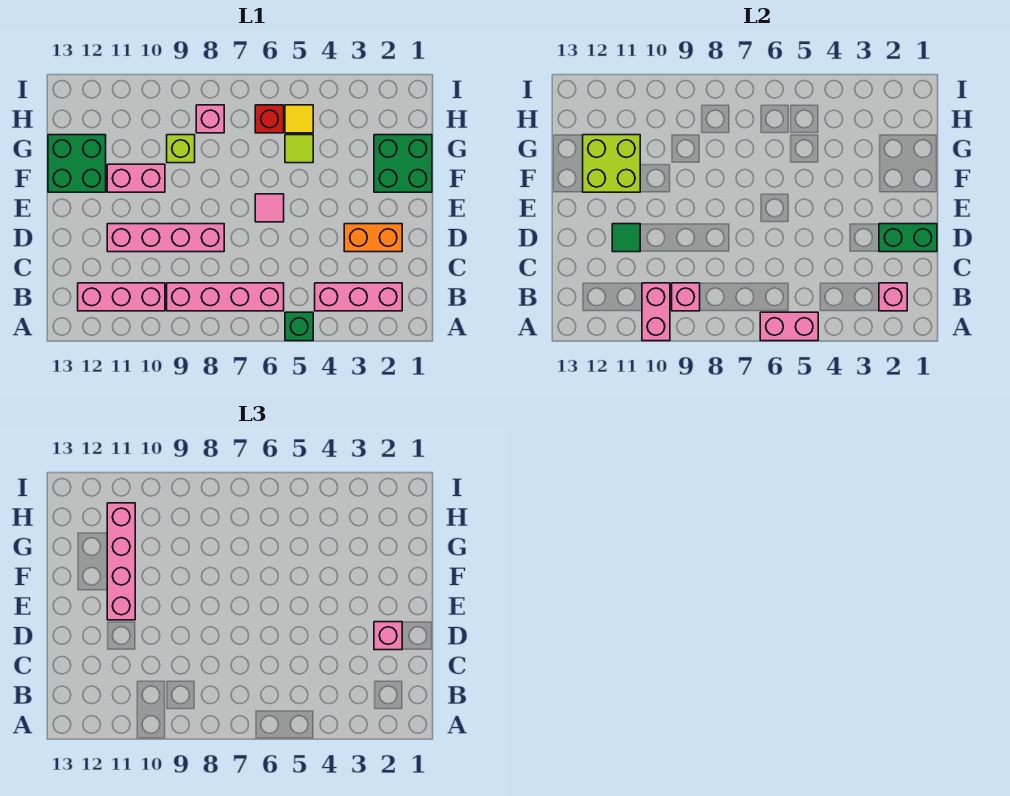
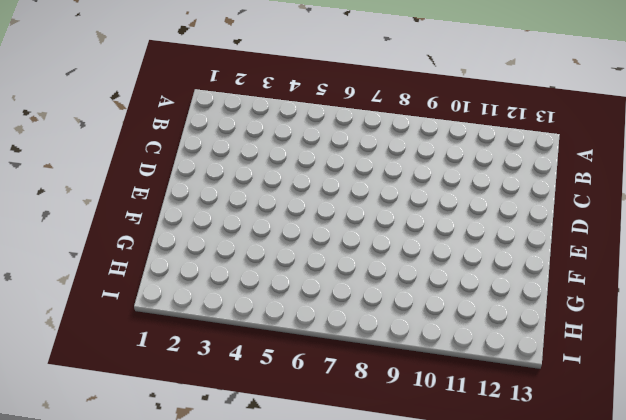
none -> green brick A5 level 1
none -> pink brick B2:B4 level 1
none -> pink brick B6:B9 level 1

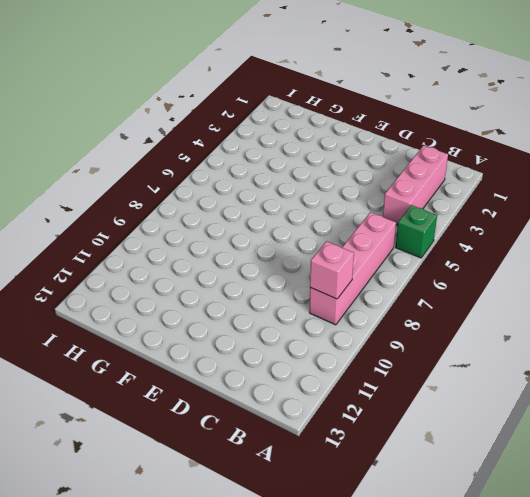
none -> pink brick B10:B12 level 1
none -> orange brick D2:D3 level 1
none -> pink brick D8:D11 level 1

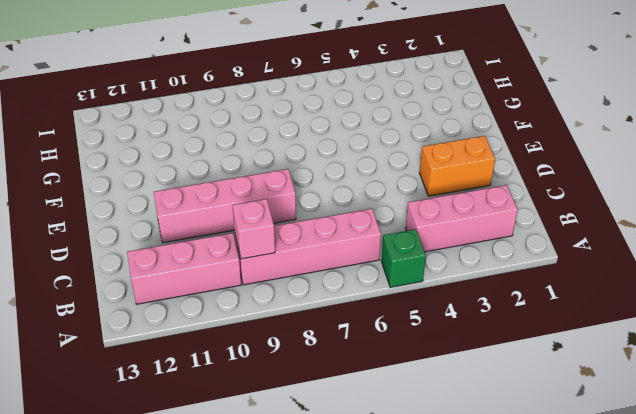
none -> pink tile E6 level 1
none -> green brick F1:G2 level 1
none -> pink brick F10:F11 level 1

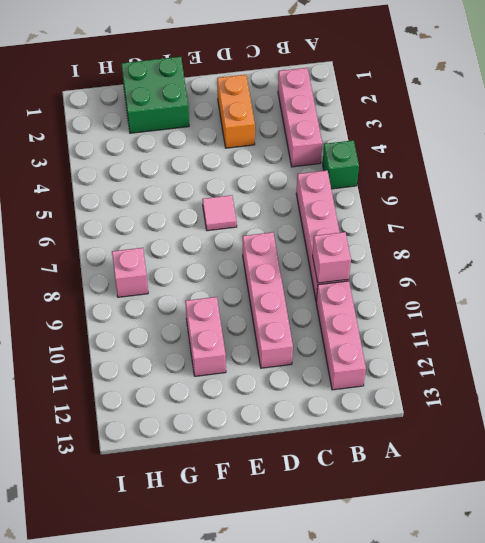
none -> green brick F12:G13 level 1
none -> lime tile G5 level 1
none -> lime brick G9 level 1

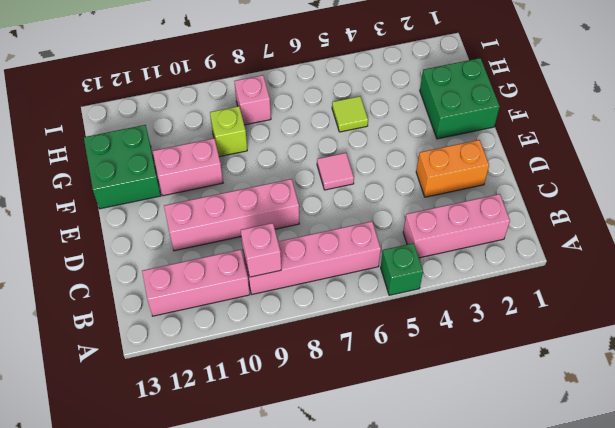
none -> yellow tile H5 level 1
none -> red brick H6 level 1
none -> pink brick A5:A6 level 2

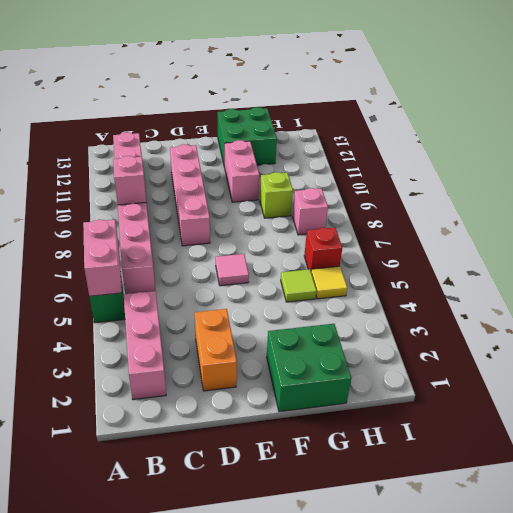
none -> pink brick A10:B10 level 2
none -> pink brick B2 level 2
none -> green brick D1:D2 level 2

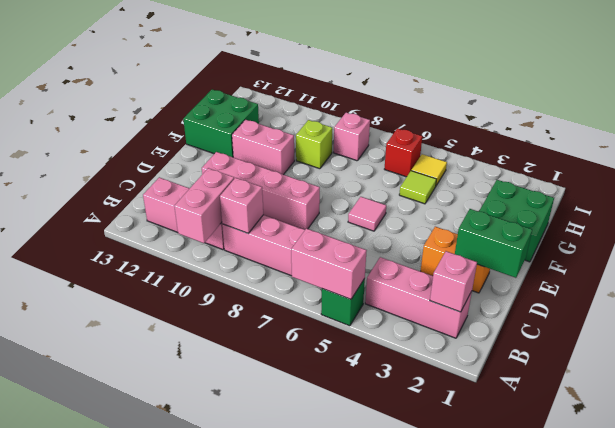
none -> green tile D11 level 2
none -> lime brick F11:G12 level 2
none -> pink brick D2 level 3

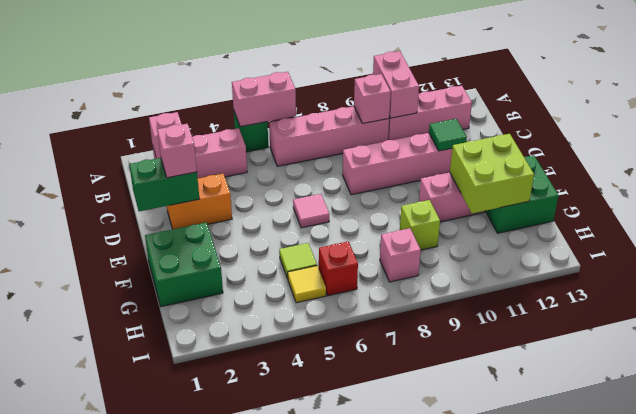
none -> pink brick E11:H11 level 3

